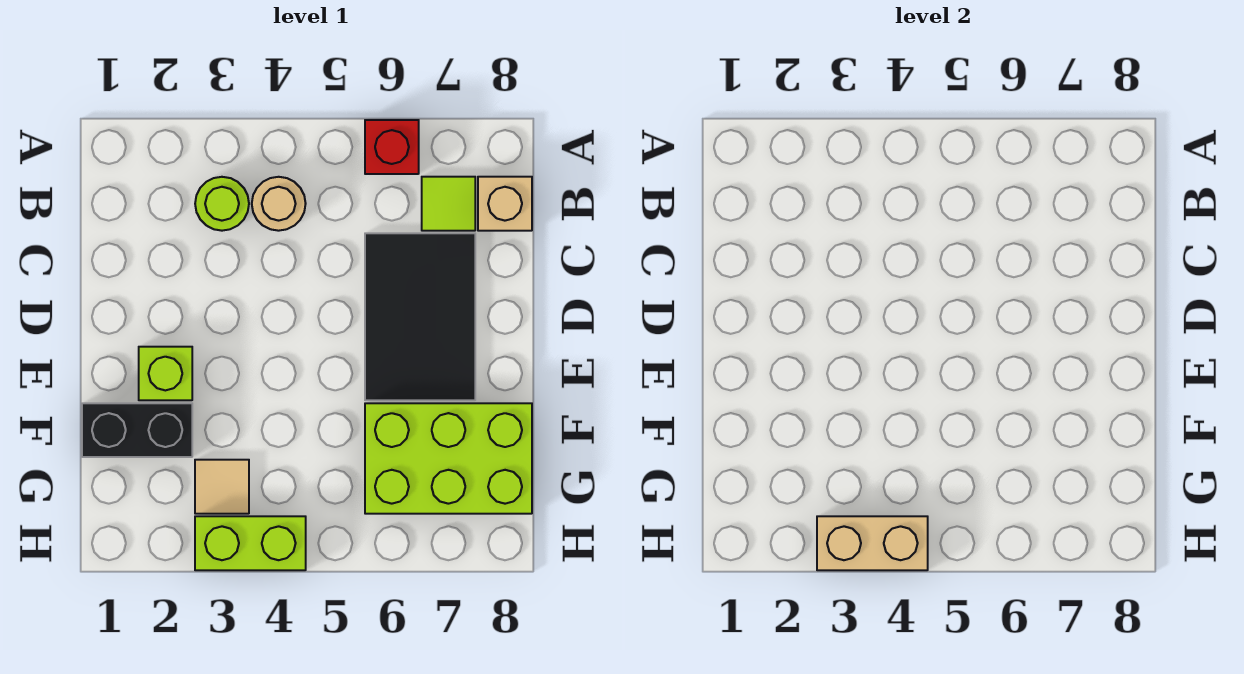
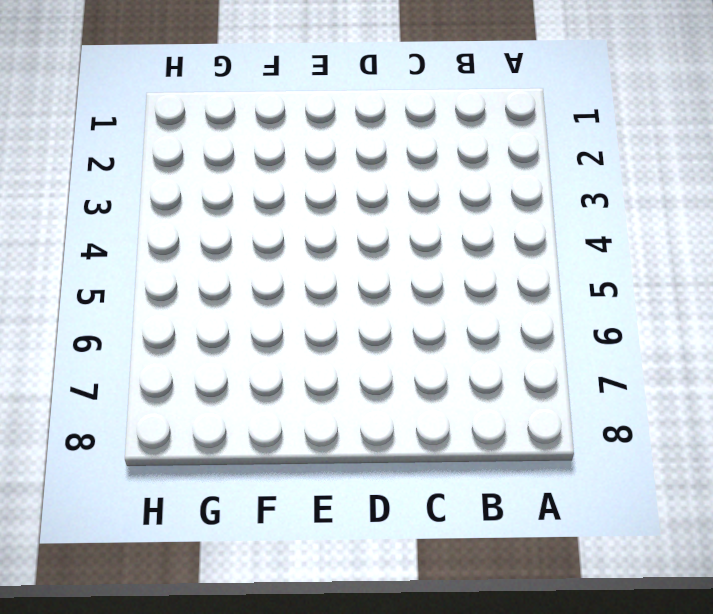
none -> red brick A6 level 1
none -> lime round brick B3 level 1
none -> tan round brick B4 level 1

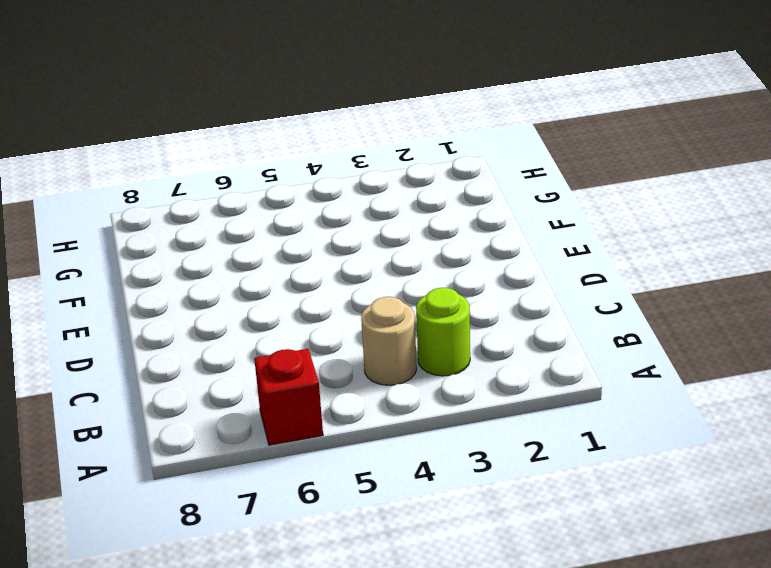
none -> lime tile B7 level 1
none -> tan brick B8 level 1
none -> black tile C6:E7 level 1

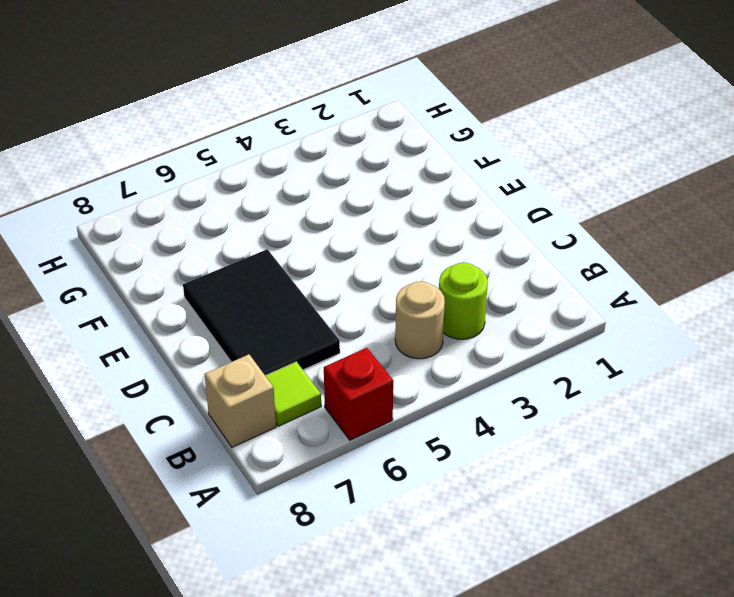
none -> lime brick E2 level 1
none -> black brick F1:F2 level 1
none -> lime brick F6:G8 level 1

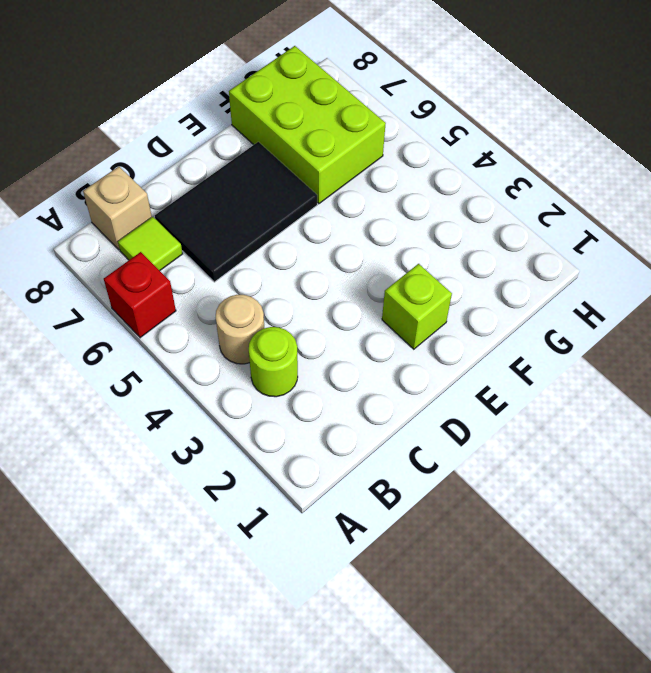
none -> black brick F1:F2 level 1
none -> tan tile G3 level 1
none -> lime brick H3:H4 level 1

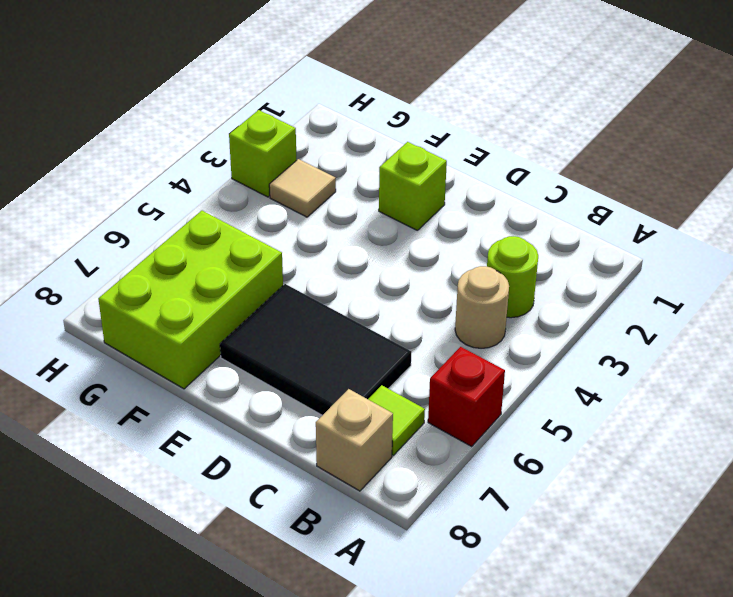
lime brick H3 level 1 -> lime brick H3:H4 level 1
none -> black brick F1:F2 level 1
none -> tan brick H3:H4 level 2

